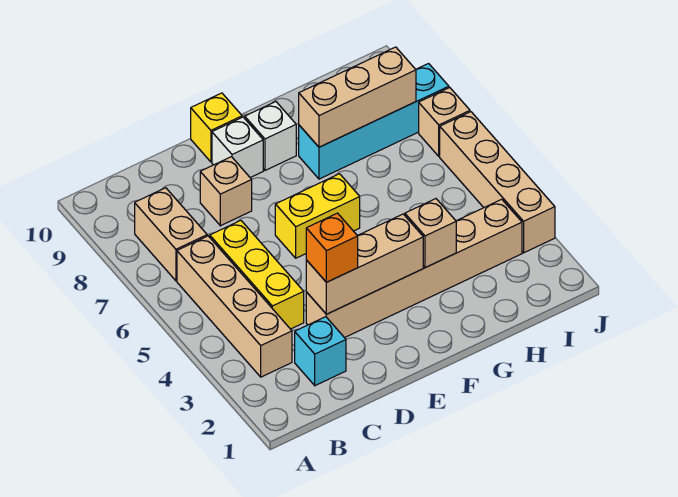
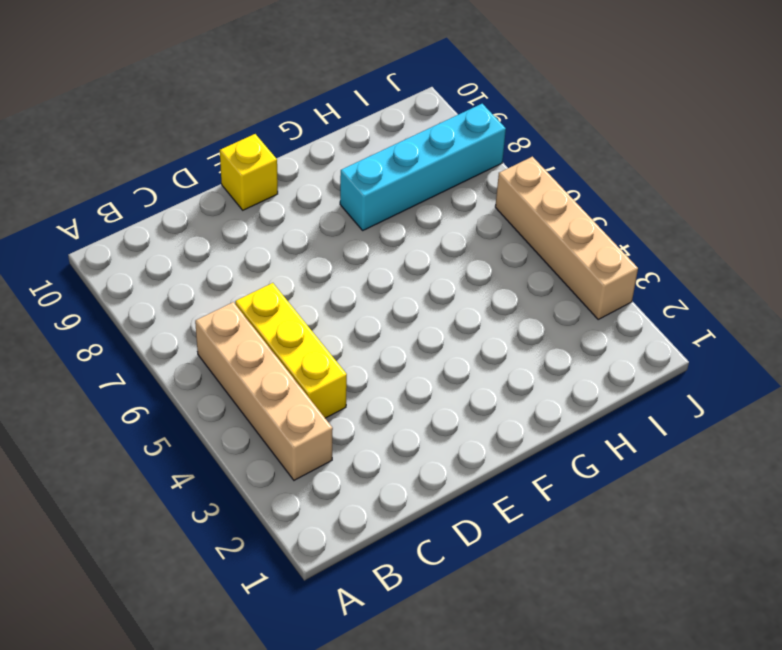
none -> tan brick B7:B8 level 1
none -> cyan brick C2 level 1
none -> tan brick D3:I3 level 1

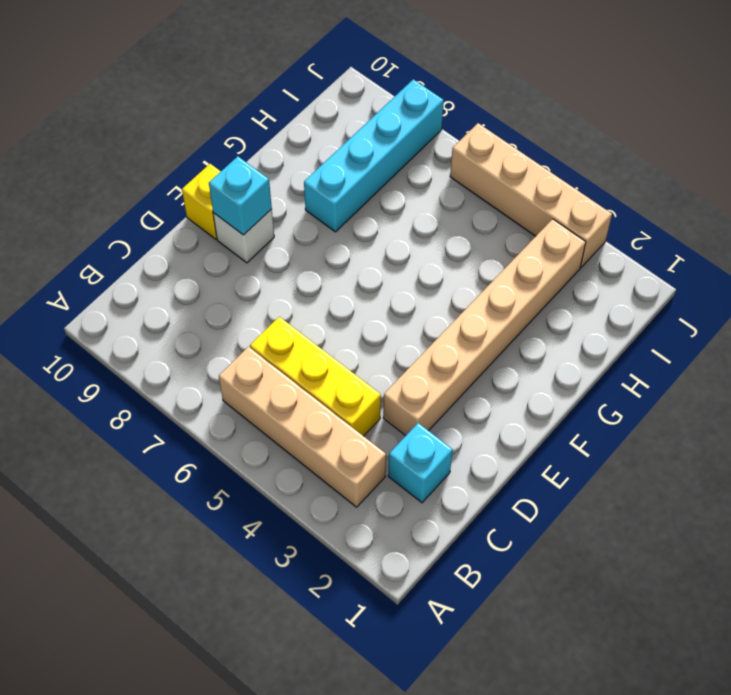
cyan brick E9 level 2 -> none
none -> tan brick B7:B8 level 1
none -> tan brick D8 level 1
none -> yellow brick E6:F6 level 1

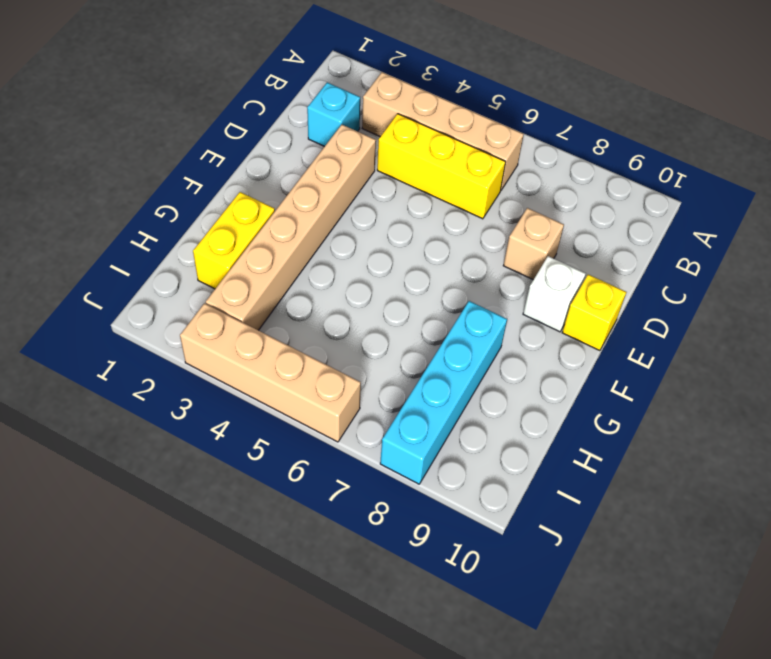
yellow brick G2:H2 level 1 -> yellow brick E6:F6 level 1
none -> tan brick B7:B8 level 1
none -> white brick F9 level 1
none -> tan brick J7 level 1

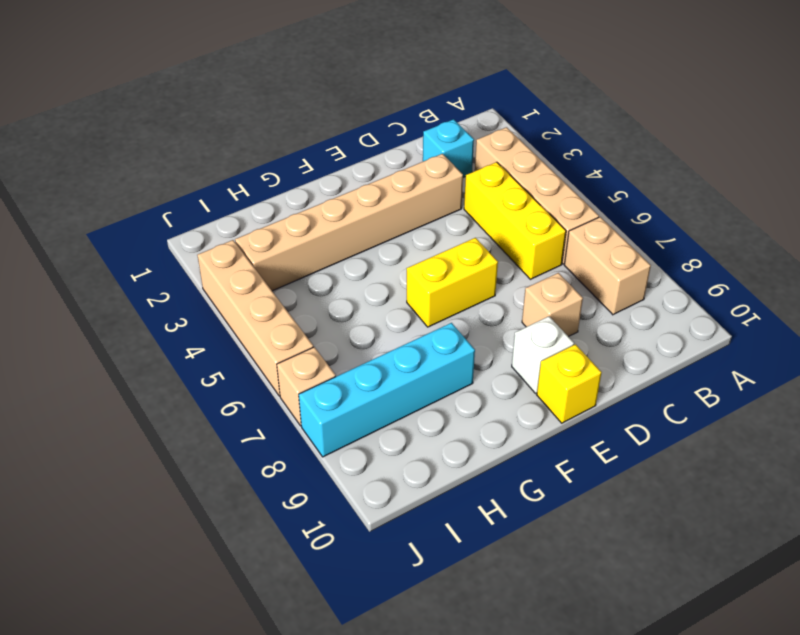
none -> white brick F9 level 1
none -> tan brick D3:F3 level 2
none -> tan brick G3 level 2

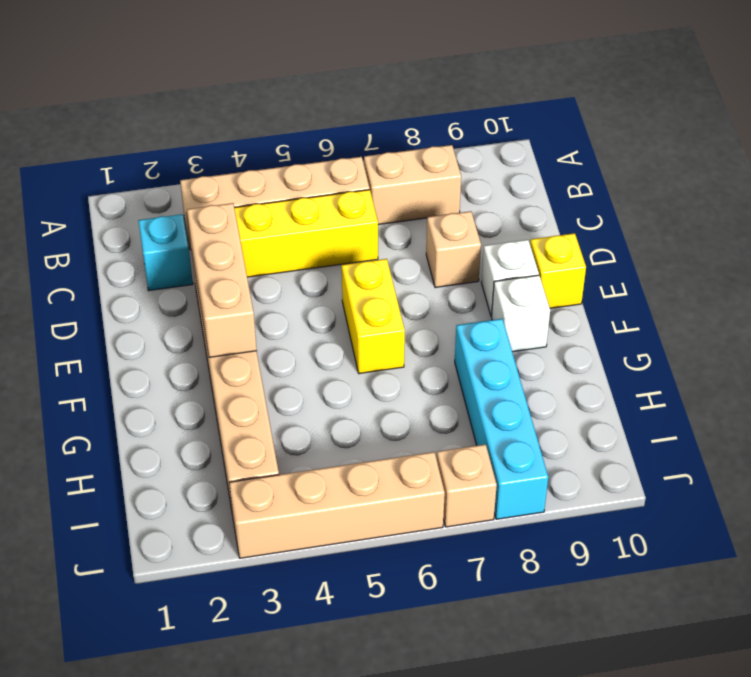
none -> tan brick G3 level 2
none -> tan brick G8:I8 level 2
none -> orange brick D3 level 3

